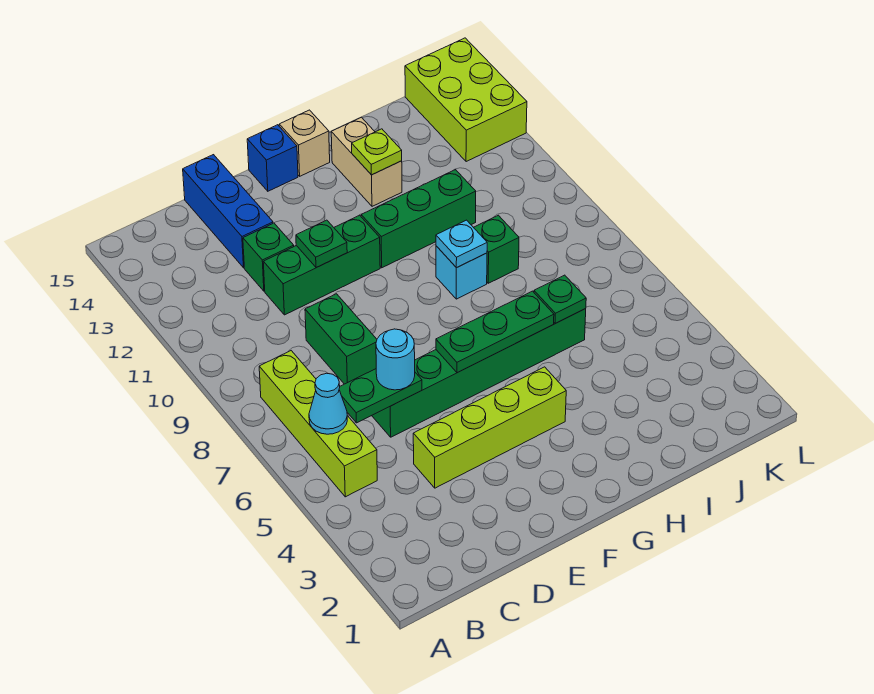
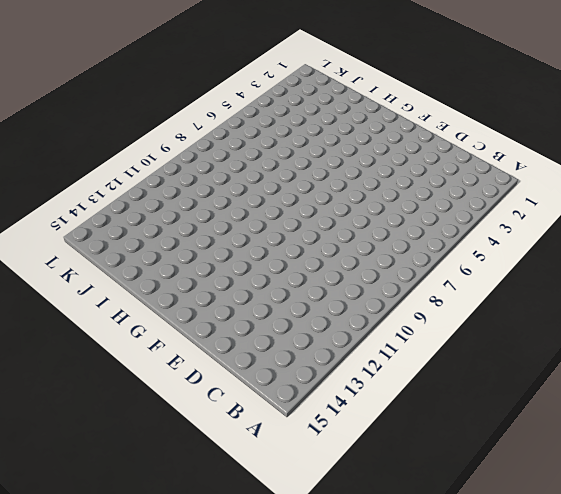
none -> lime brick B5:B8 level 1
none -> lime brick D4:G4 level 1
none -> green brick D6:I6 level 1

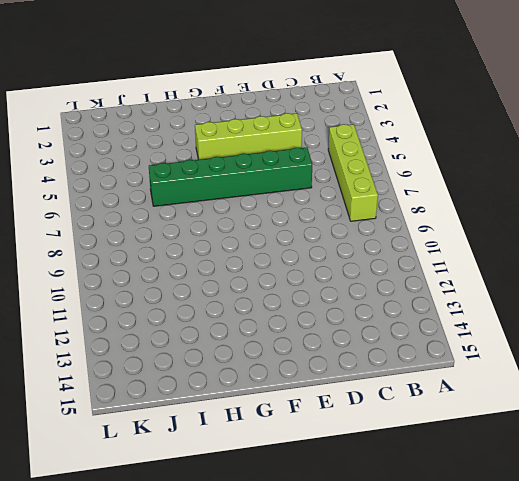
none -> green brick D8:D9 level 1
none -> green brick D11:F11 level 1
none -> green brick D12 level 1

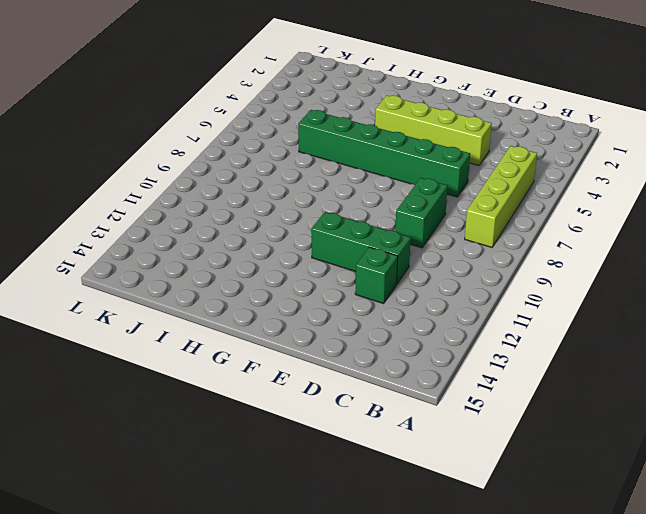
none -> blue brick D13:D15 level 1
none -> blue brick F15 level 1
none -> green brick G11:I11 level 1

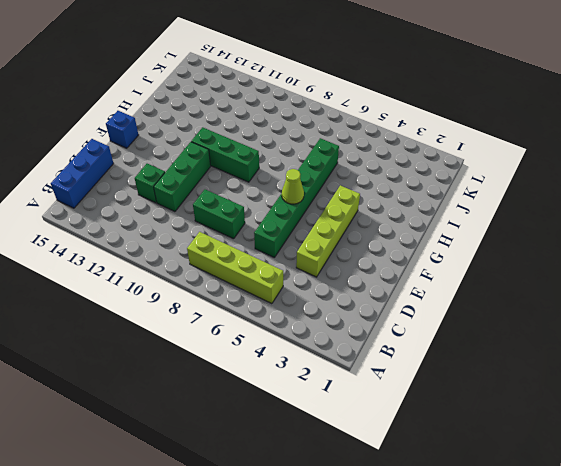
blue brick B15:D15 level 1 -> blue brick D13:D15 level 1
lime cone F6 level 2 -> green plate F6:H6 level 2
green brick G9:G11 level 1 -> green brick G11:I11 level 1
none -> tan brick G15 level 1
none -> cyan brick H9 level 1
none -> tan brick H13:H14 level 1

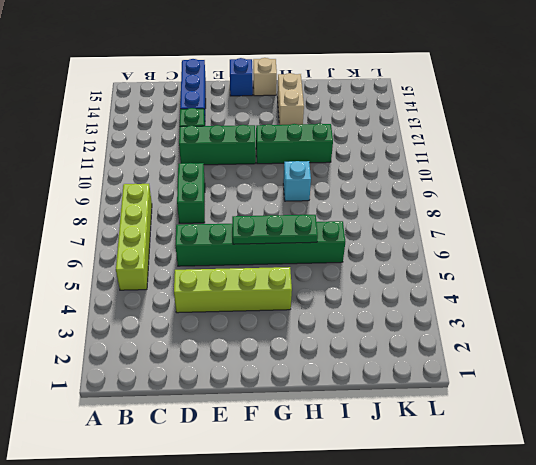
none -> green brick I9 level 1
none -> lime brick K13:L15 level 1
none -> cyan cone B6 level 2

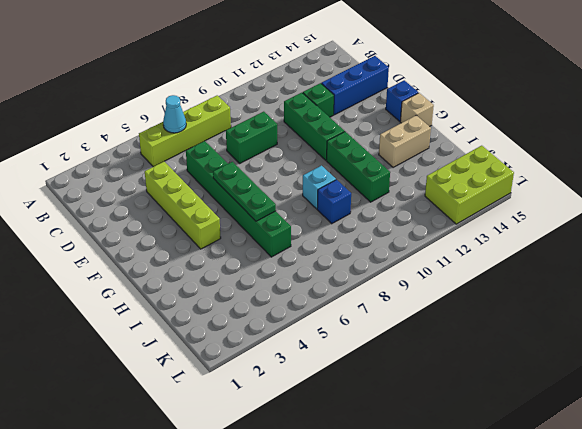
blue brick I9 level 1 -> green brick I9 level 1
none -> green plate C6:D6 level 2
none -> green plate E11 level 2
none -> cyan plate H9 level 2

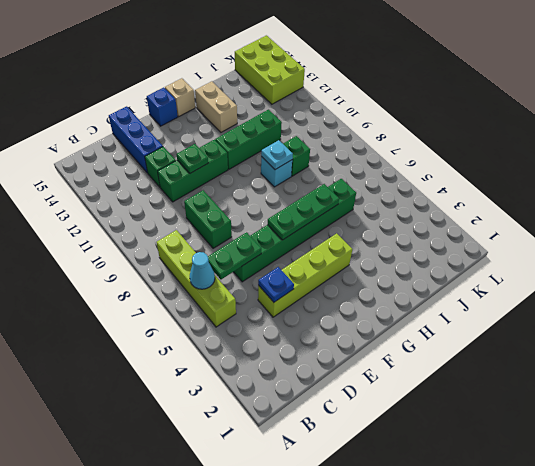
blue plate D4 level 2 -> none
none -> lime plate H13 level 2
none -> green plate I6 level 2
none -> cyan round brick D6 level 3

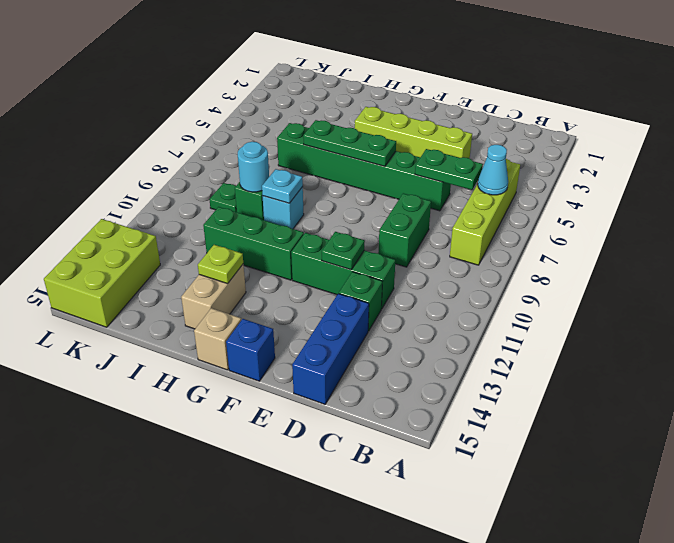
cyan round brick I9 level 2 -> cyan round brick D6 level 3
green plate J9 level 1 -> green plate I6 level 2

